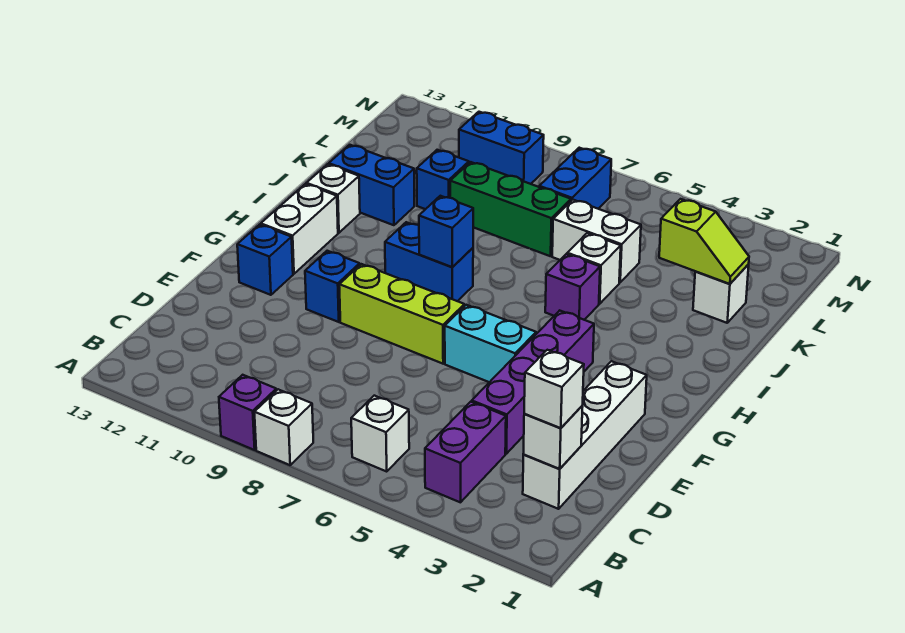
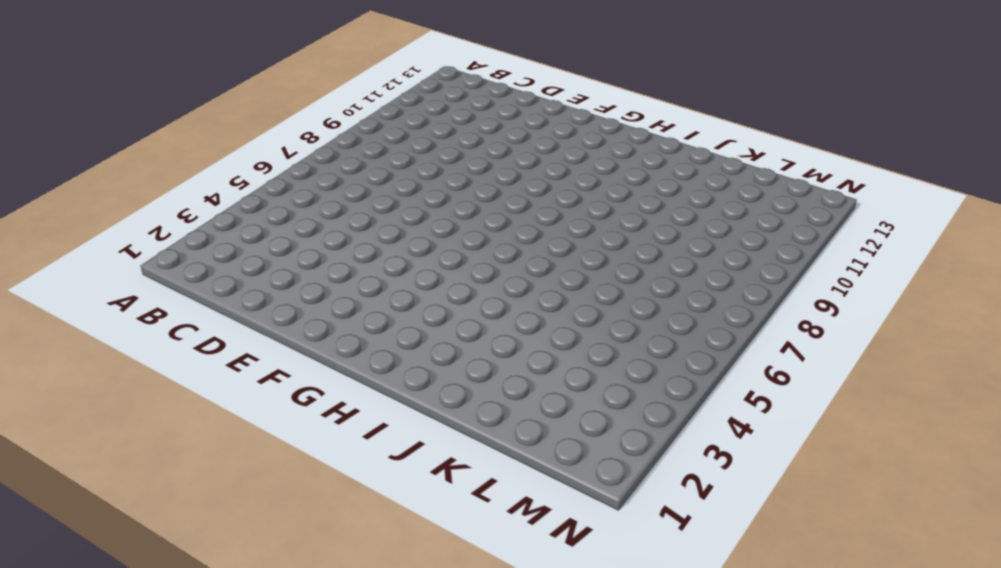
none -> white brick A8 level 1
none -> purple brick A9 level 1
none -> purple brick B4:C4 level 1

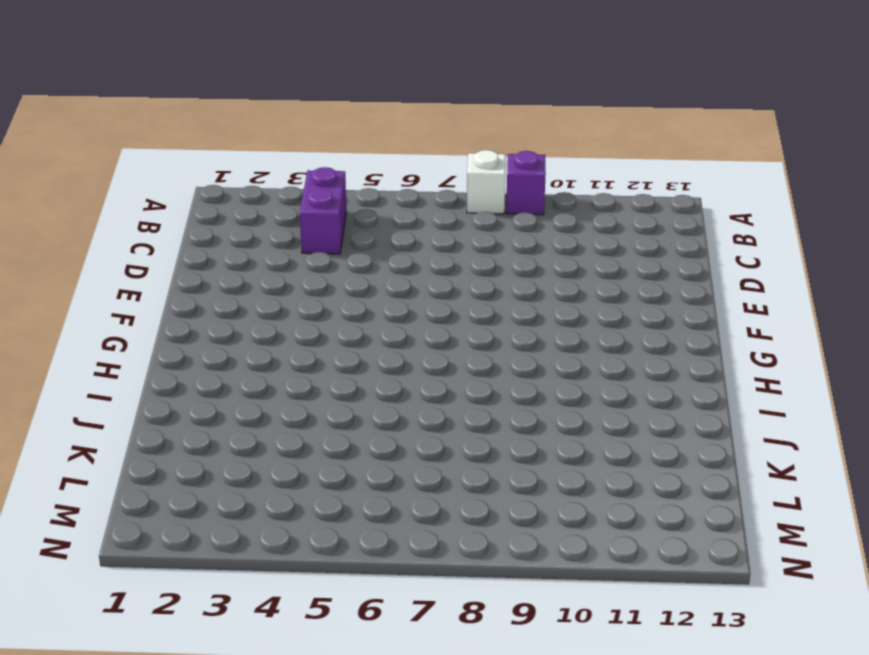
none -> white brick B6 level 1
none -> white brick C2:F2 level 1
none -> purple brick D4:G4 level 1

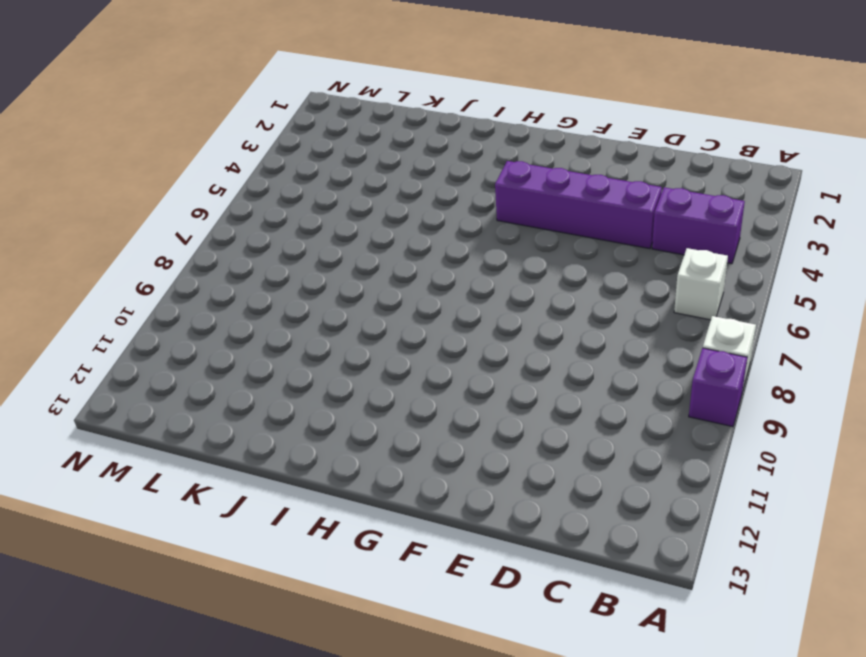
none -> white brick C2:F2 level 1
none -> cyan brick F5:F6 level 1
none -> lime brick F7:F9 level 1

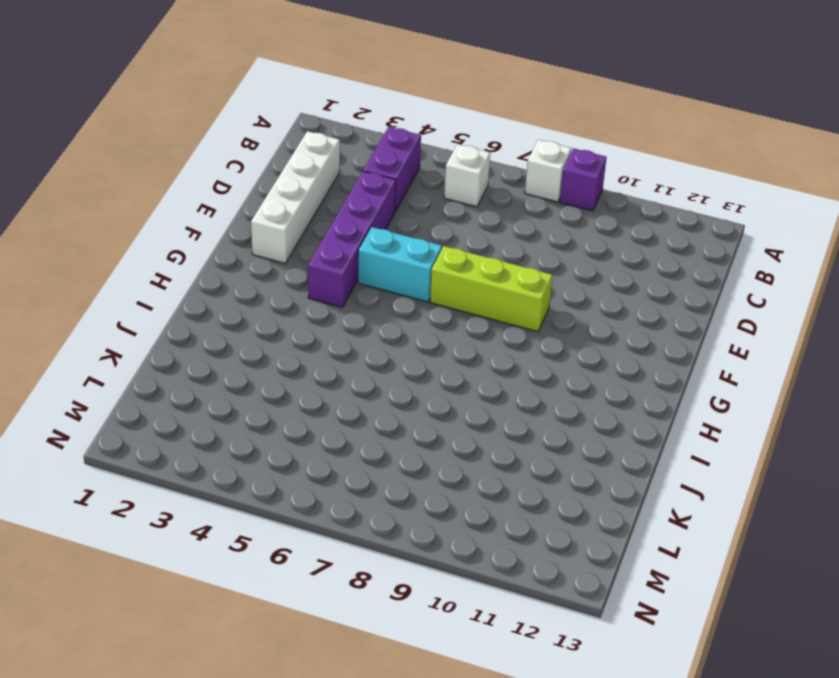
none -> blue brick F10 level 1
none -> blue brick F12 level 1
none -> white brick G12:H12 level 1

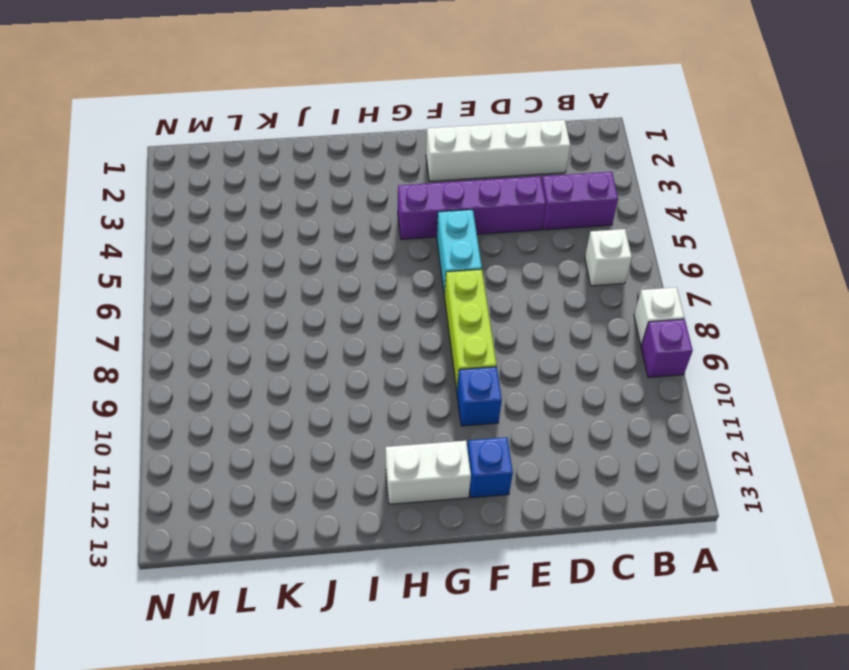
none -> blue brick H8:H9 level 1
none -> purple brick I5 level 1
none -> white brick I12 level 1

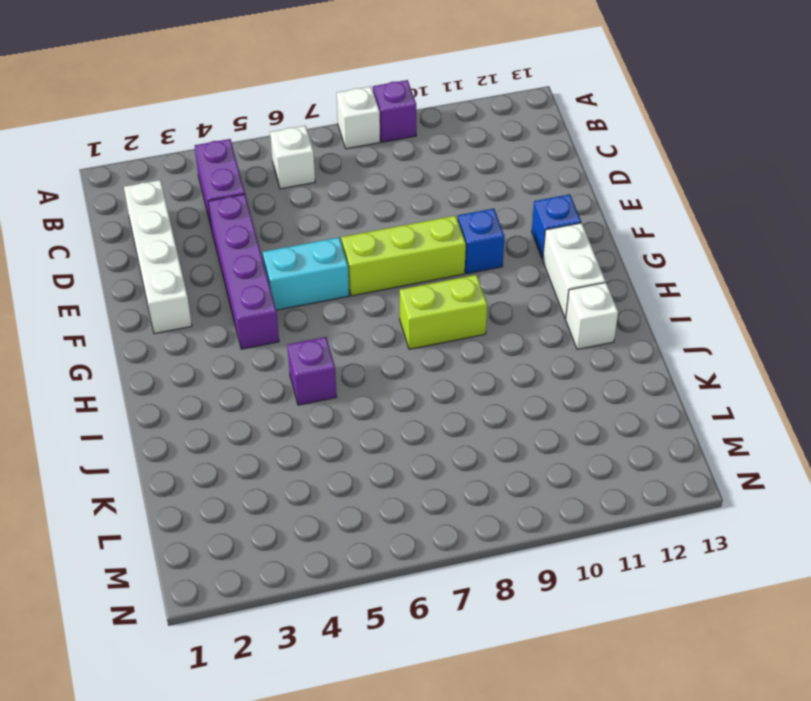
lime brick H8:H9 level 1 -> blue brick H8:H9 level 1
none -> white brick J5 level 1
none -> blue brick J11:J12 level 1
none -> white brick K2 level 1

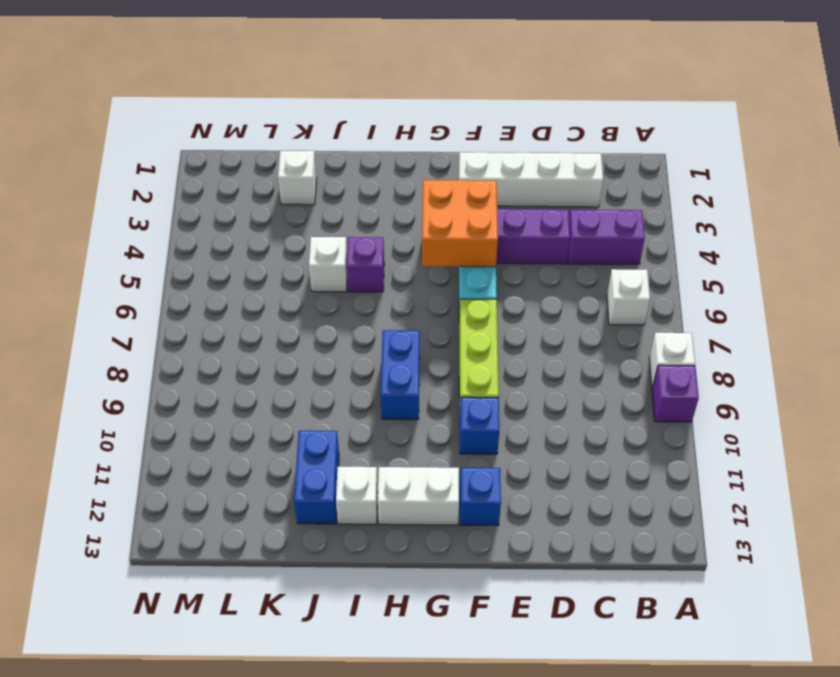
orange brick F4:G5 level 2 -> none
none -> white brick K5:K6 level 1
none -> green brick K7:K9 level 1
none -> blue brick K10 level 1

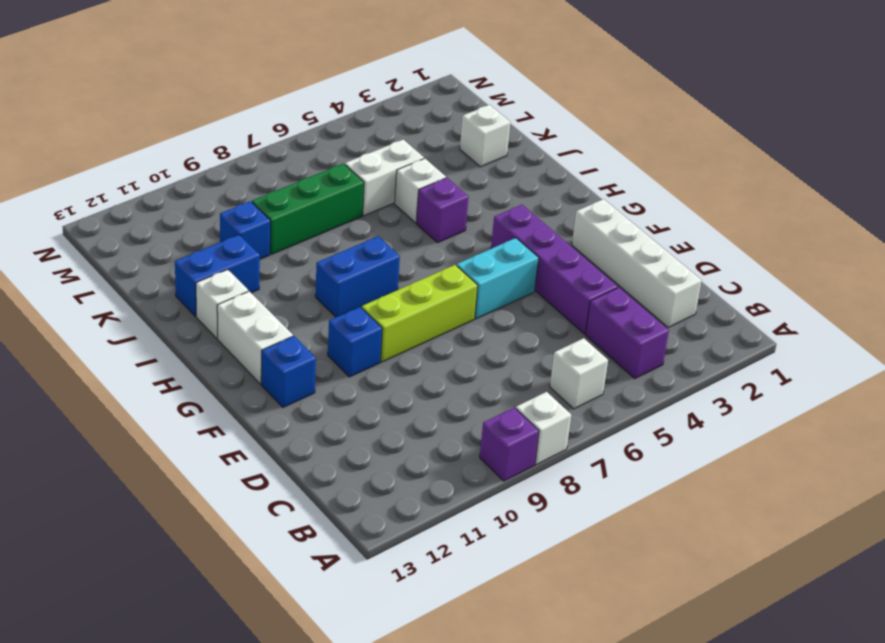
none -> blue brick L7:M7 level 1
none -> blue brick M9:M10 level 1
none -> white brick C2 level 2

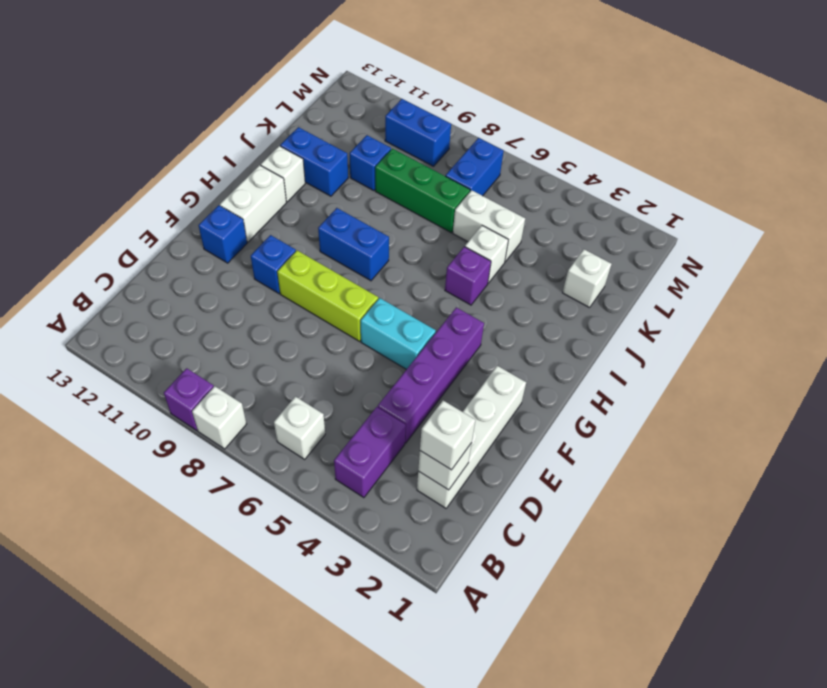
none -> blue brick H8 level 2
none -> lime slope K2:K3 level 2 top 3

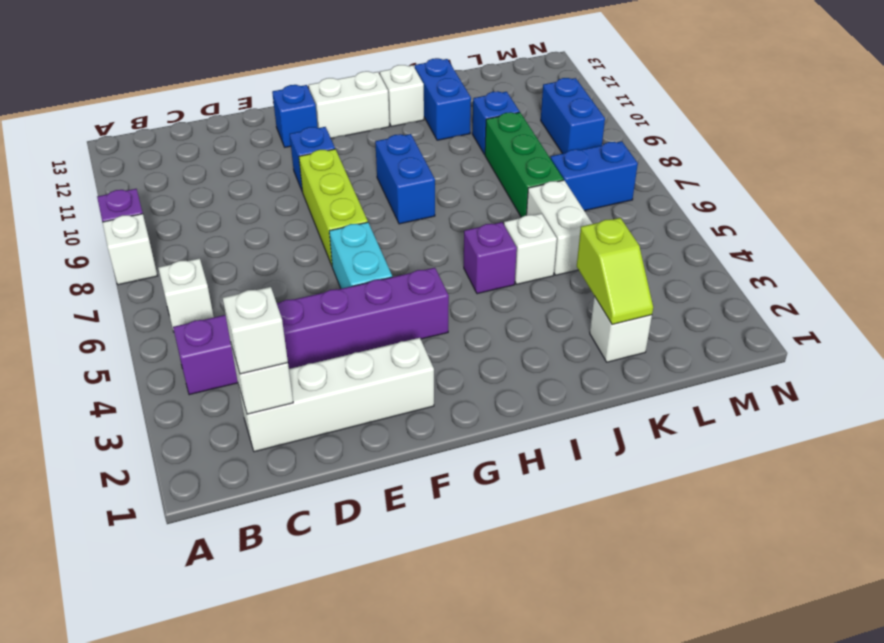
none -> blue brick H8 level 2

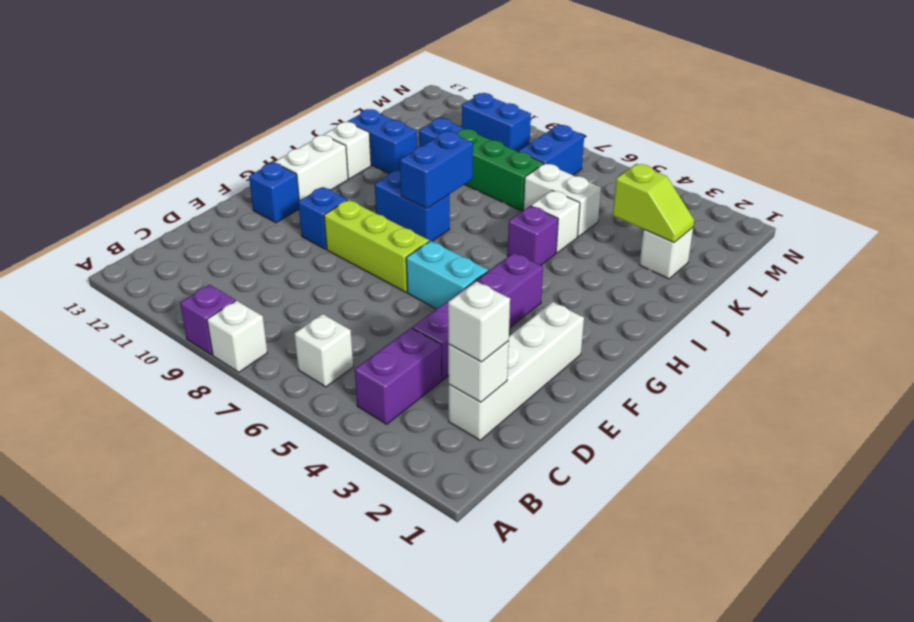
blue brick H8:I8 level 2 -> blue brick H8 level 2

